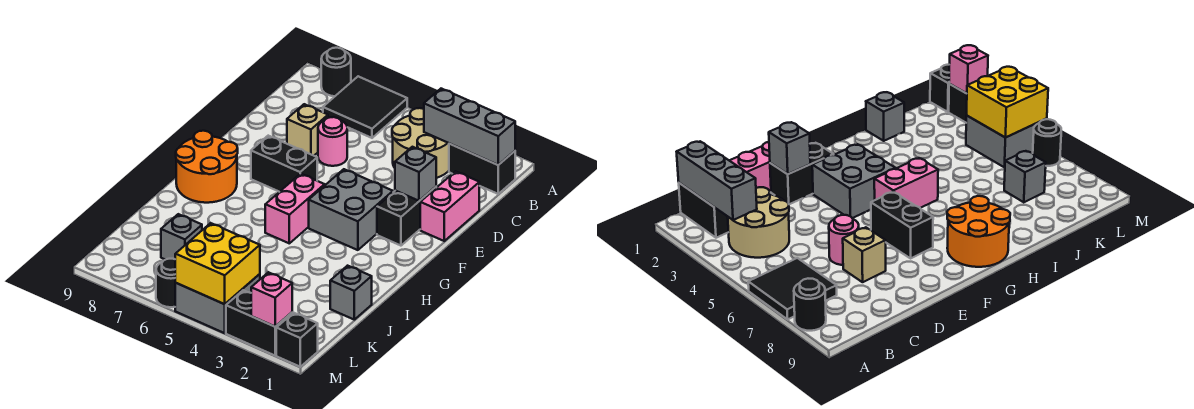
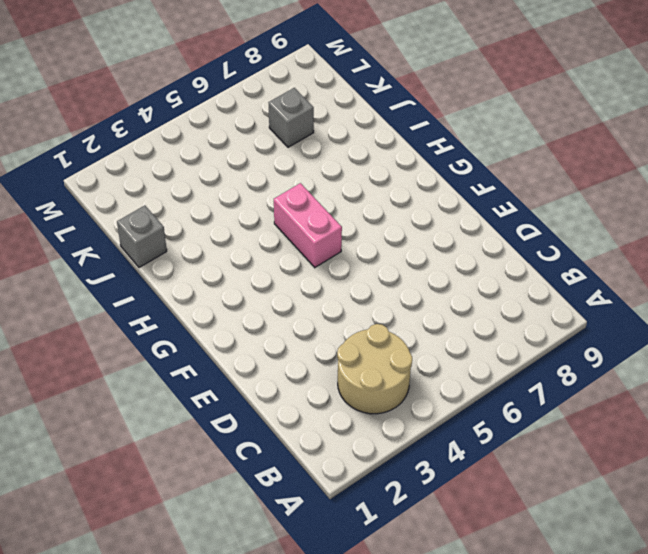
none -> black tile A6:B7 level 1
none -> black round brick A8 level 1
none -> black brick B1:B2 level 1

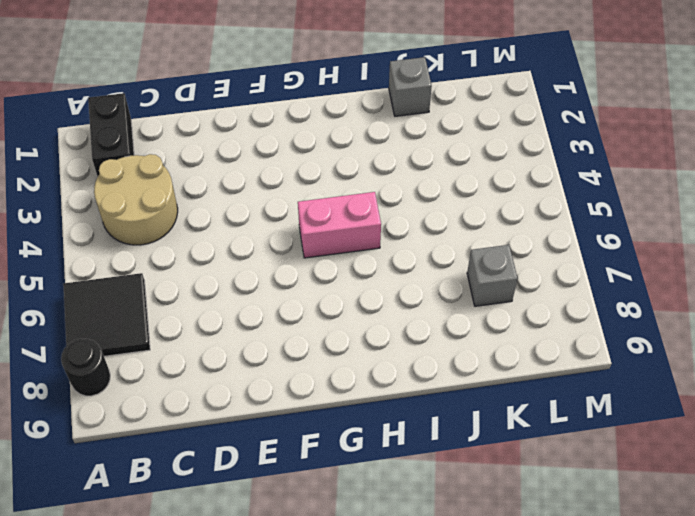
none -> pink brick D1:E1 level 1
none -> pink round brick D6 level 1
none -> tan brick D7 level 1

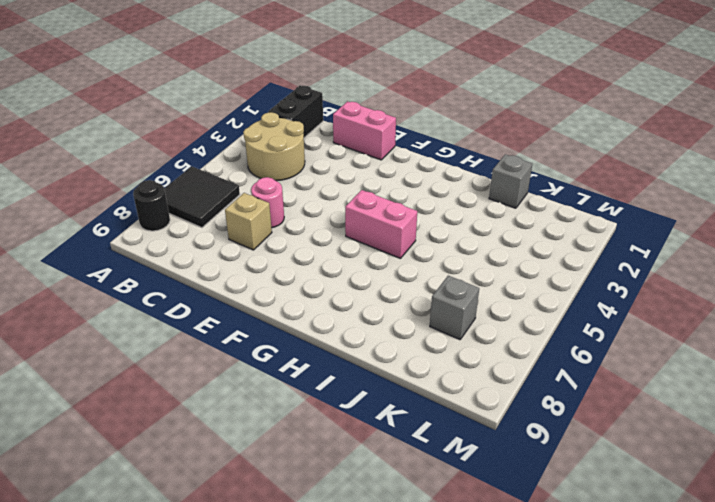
none -> black brick E2:F2 level 1
none -> grey brick F3:G4 level 1
none -> black brick F6:F7 level 1

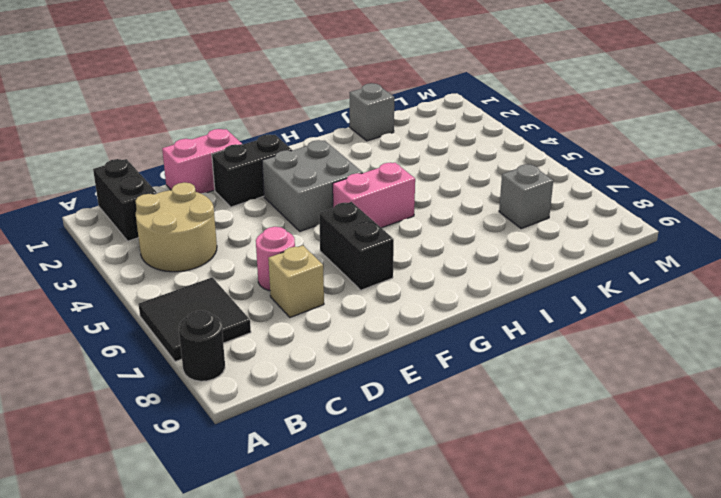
none -> orange round brick G8:H9 level 1
none -> grey brick L4:M5 level 1
none -> black brick M1 level 1

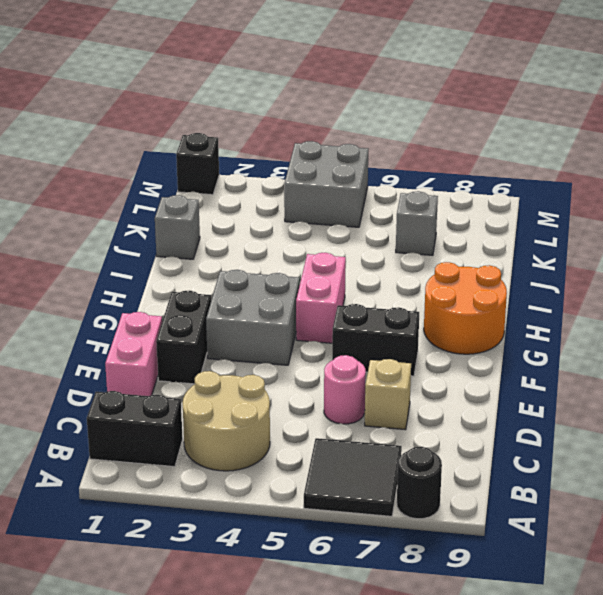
none -> black brick M2:M3 level 1
none -> black round brick M6 level 1
none -> grey brick B1:B3 level 2

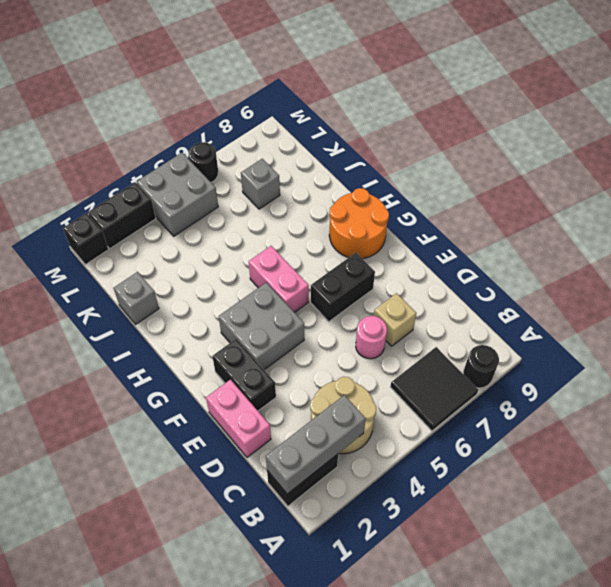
none -> grey brick E2 level 2
none -> yellow brick L4:M5 level 2
none -> pink brick M2 level 2

